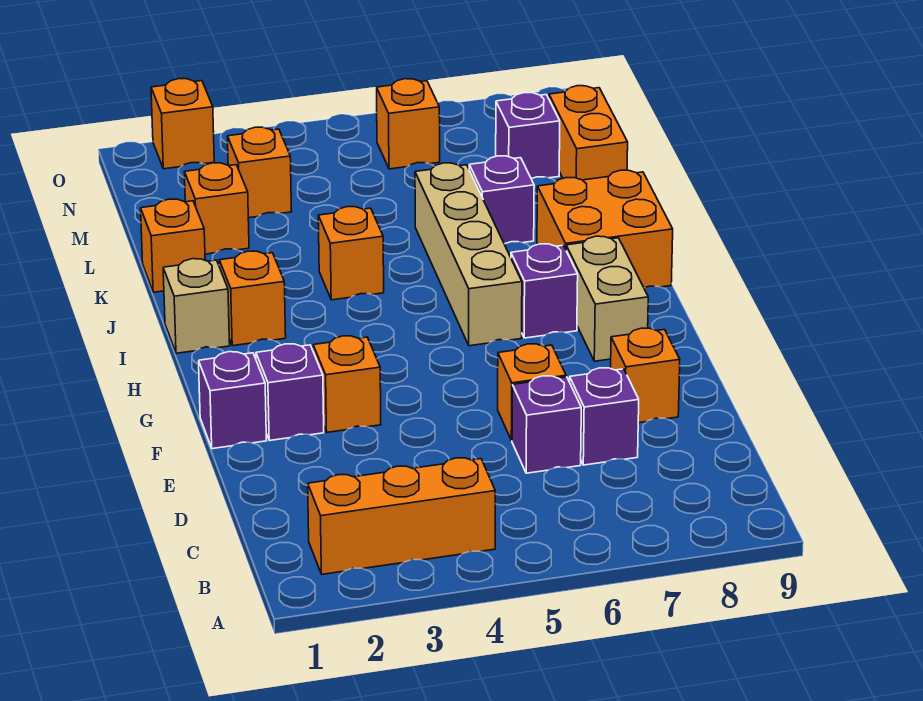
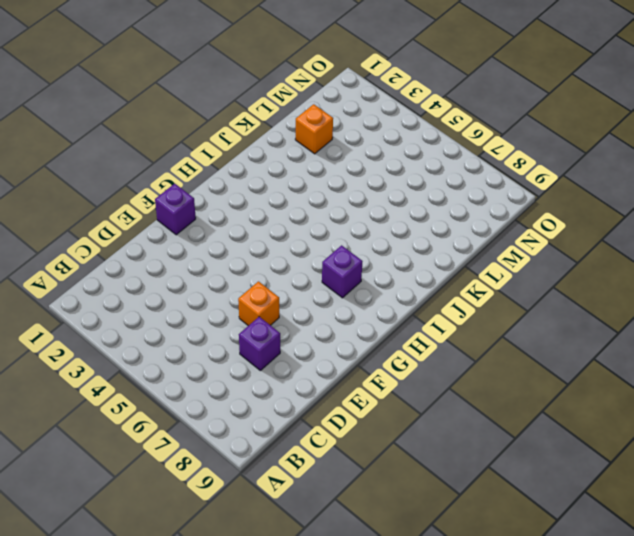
none -> orange brick B2:B4 level 1
none -> purple brick D6 level 1
none -> orange brick E8 level 1

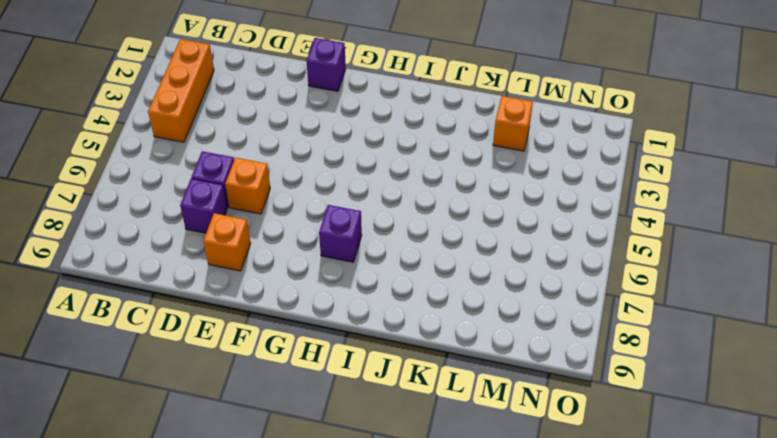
none -> purple brick F2 level 1
none -> orange brick F3 level 1
none -> tan brick G8:H8 level 1

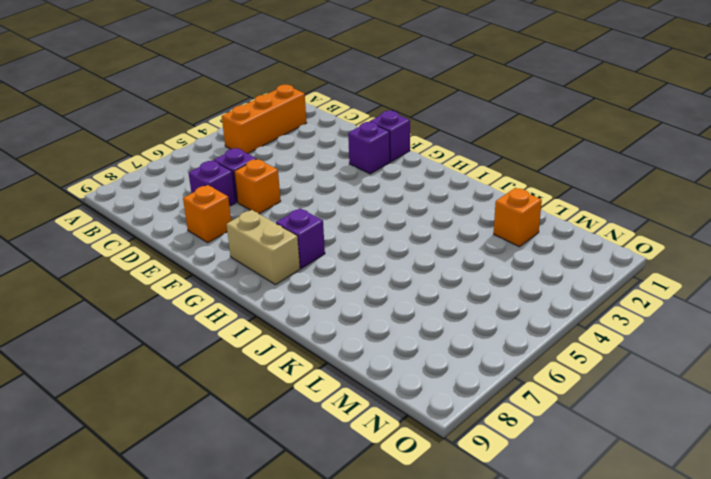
none -> orange brick F3 level 1
none -> tan brick H6:K6 level 1
none -> tan brick I1 level 1

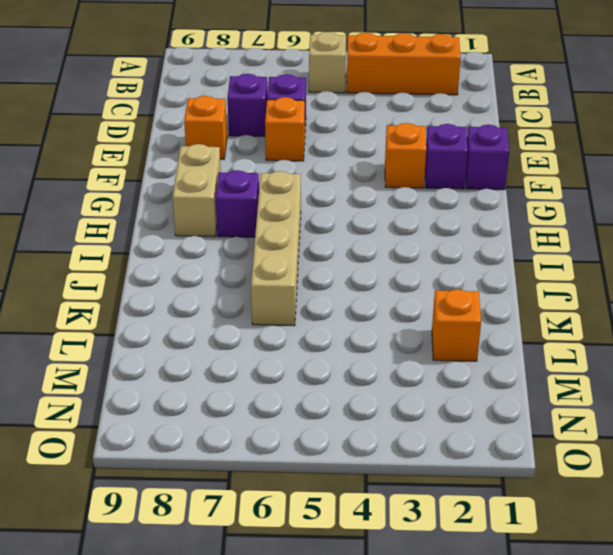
tan brick B5 level 1 -> tan brick I1 level 1
none -> orange brick I2 level 1
none -> orange brick I8:J9 level 1
none -> orange brick J4 level 1

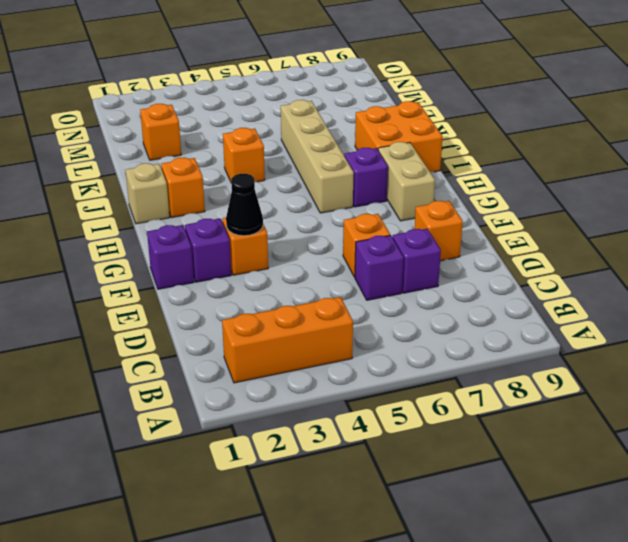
black cone F3 level 2 -> none
none -> orange brick K1 level 1
none -> purple brick K7 level 1
none -> orange brick L9:M9 level 1

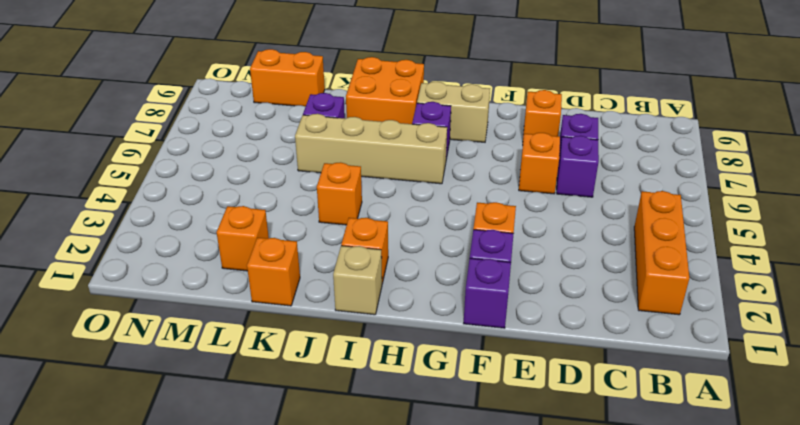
none -> orange brick M3 level 1
none -> purple brick M8 level 1
none -> orange brick N6 level 1

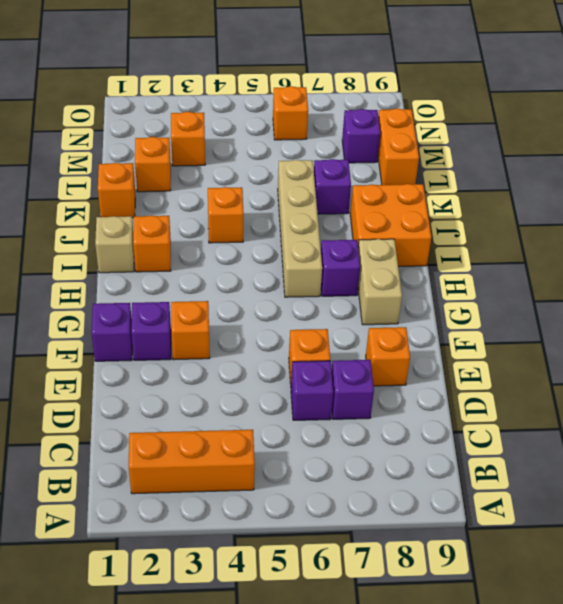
none -> orange brick O2 level 1

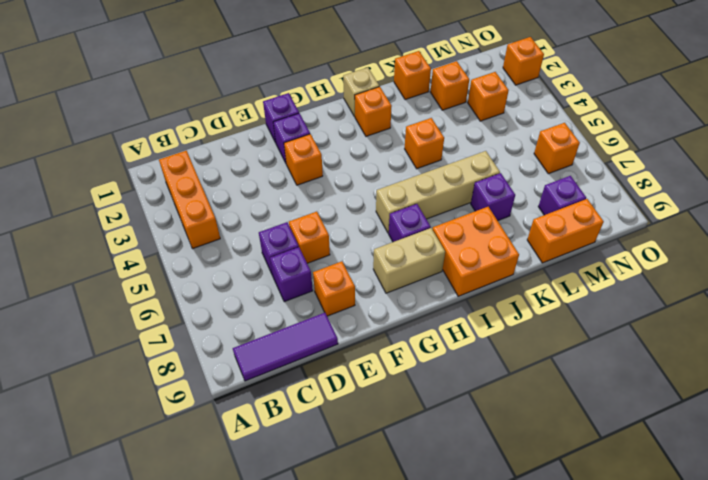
purple tile B9:D9 level 1 -> none

